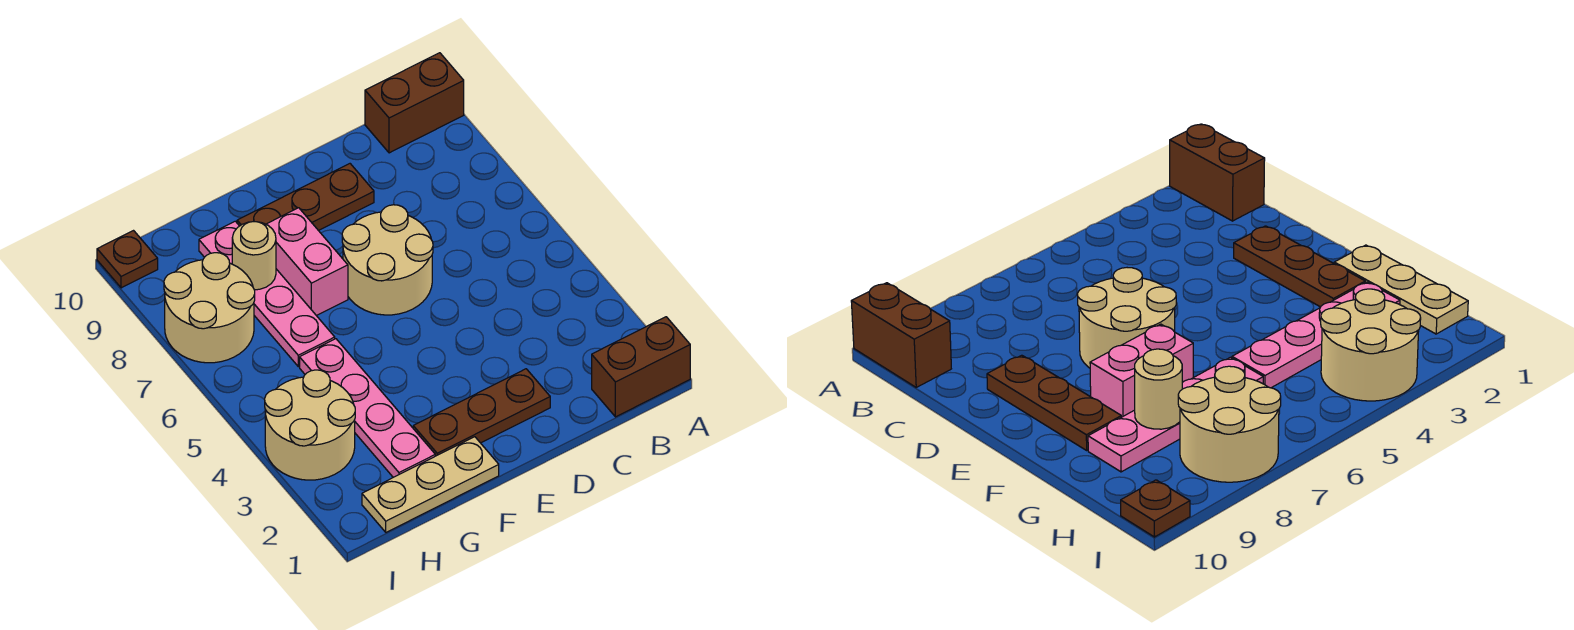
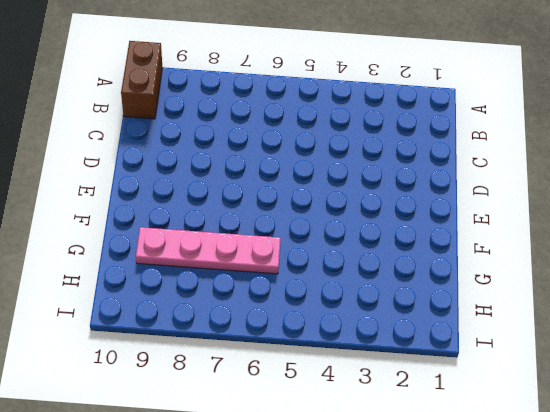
none -> brown brick A1:B1 level 1
none -> brown plate D2:F2 level 1
none -> tan round brick D6:E7 level 1

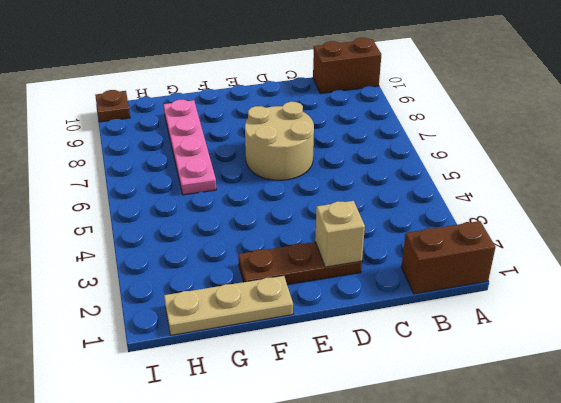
tan brick D2 level 2 -> none
none -> brown plate D9:F9 level 1
none -> pink brick F7:F8 level 1
none -> pink plate G2:G5 level 1

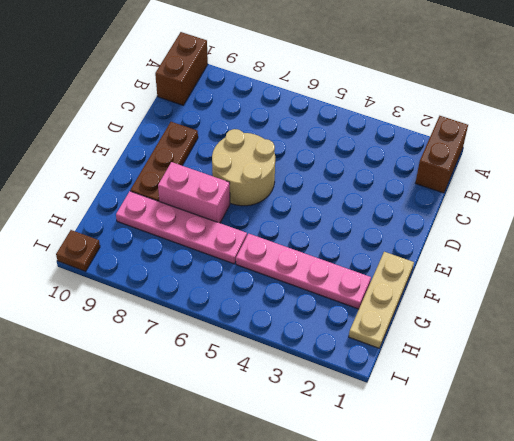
none -> brown plate D2:F2 level 1
none -> tan round brick H3:I4 level 1
none -> tan round brick H7:I8 level 1

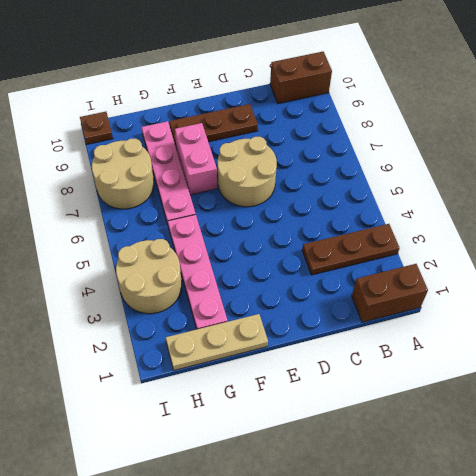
brown plate A3:C3 level 1 -> brown plate D2:F2 level 1
none -> tan round brick G8 level 2

